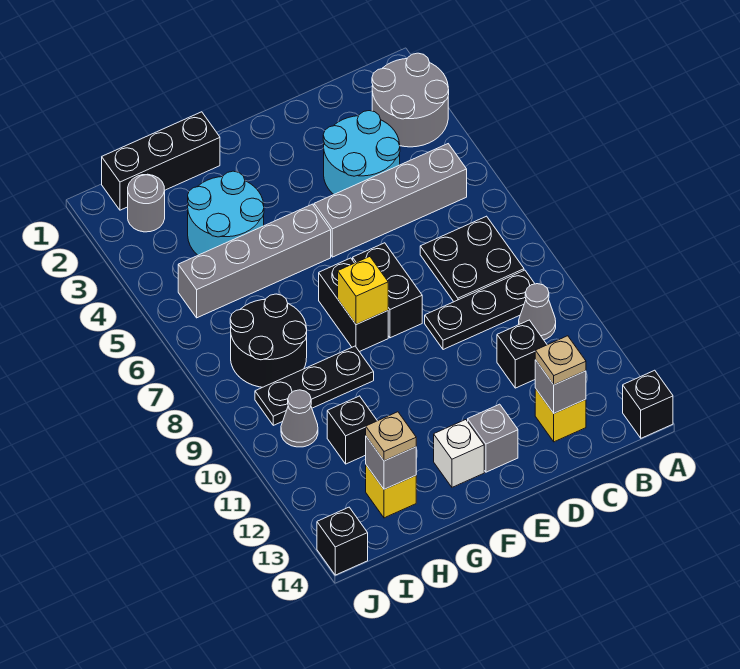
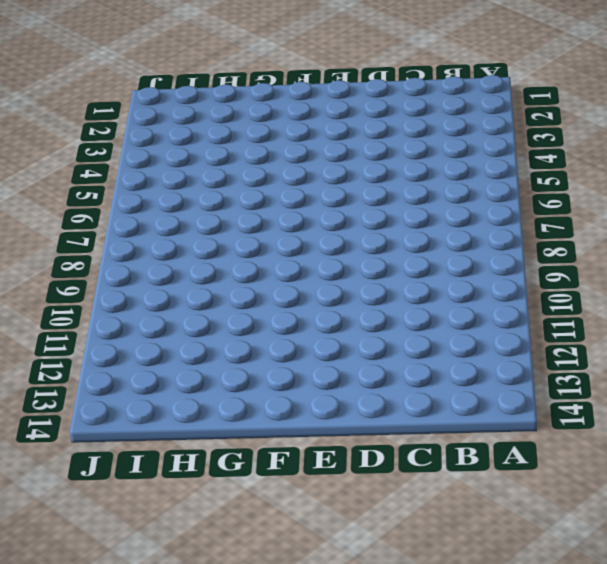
none -> grey round brick A2:B3 level 1
none -> black brick A14 level 1
none -> grey brick B5:E5 level 1

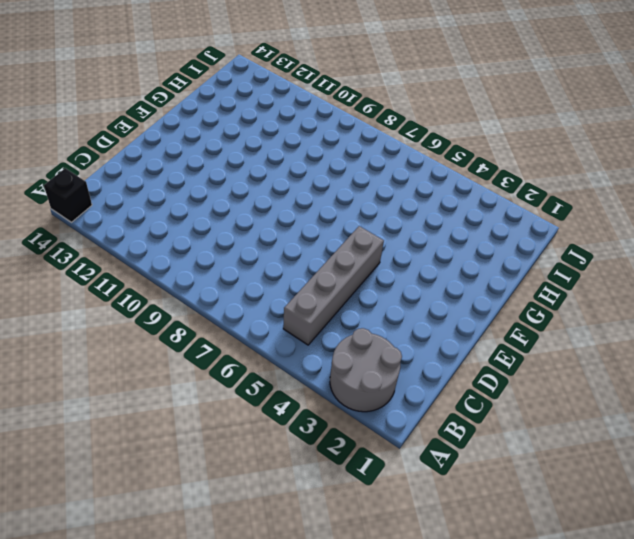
none -> black plate B7:C8 level 1
none -> black plate B9:D9 level 1
none -> grey cone B10 level 1

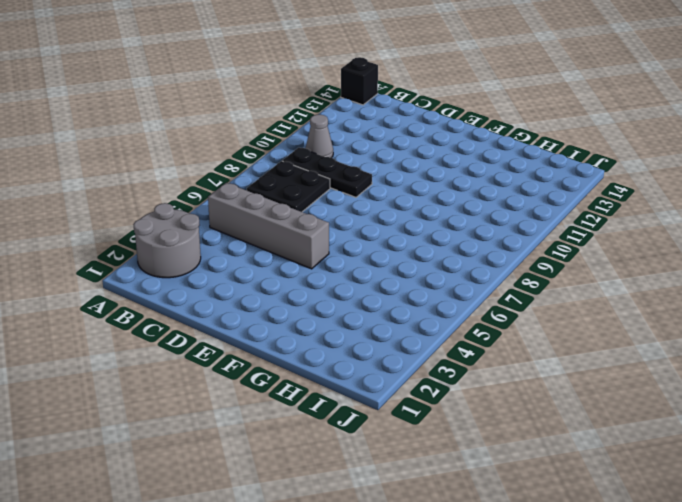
none -> cyan round brick C3:D4 level 1
none -> black brick C11 level 1
none -> yellow brick C13 level 1

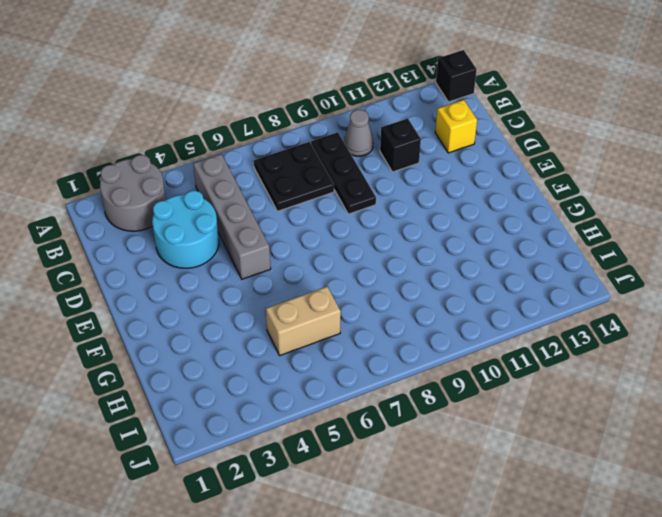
tan brick H5:H6 level 1 -> grey brick F5:I5 level 1
none -> black brick E7:E8 level 1
none -> grey brick E13 level 1
none -> black brick F7:F8 level 1

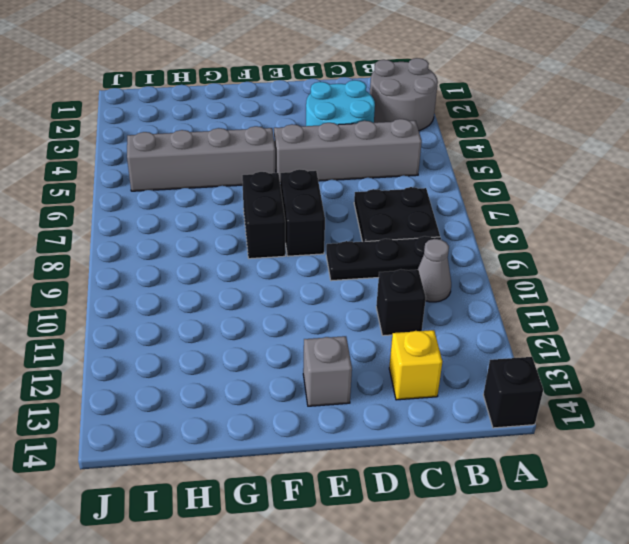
none -> white brick F13 level 1
none -> black brick G1:I1 level 1
none -> cyan round brick G3:H4 level 1

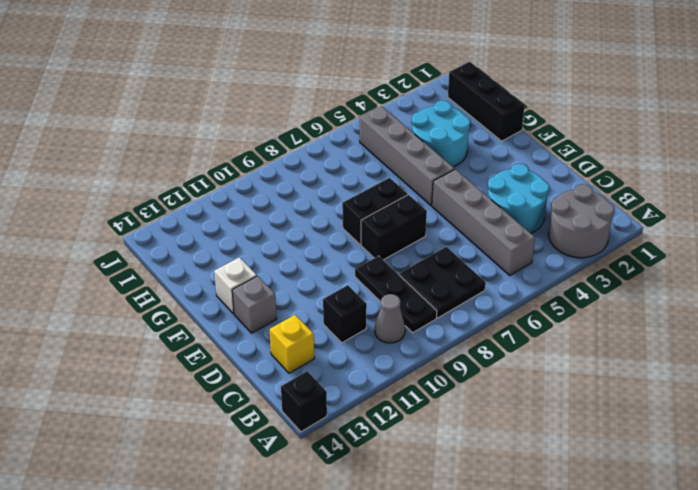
none -> black plate G9:I9 level 1
none -> black round brick H7:I8 level 1
none -> black brick H11 level 1

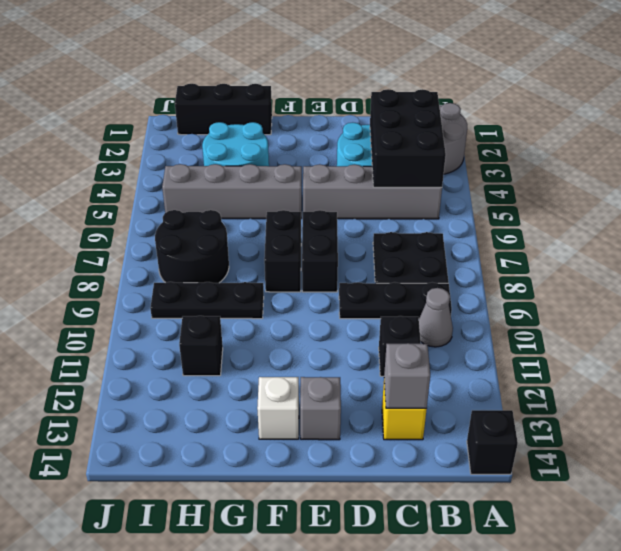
black brick B3:C5 level 2 -> none
none -> yellow brick H13 level 1
none -> grey round brick I2 level 1
none -> grey cone I10 level 1

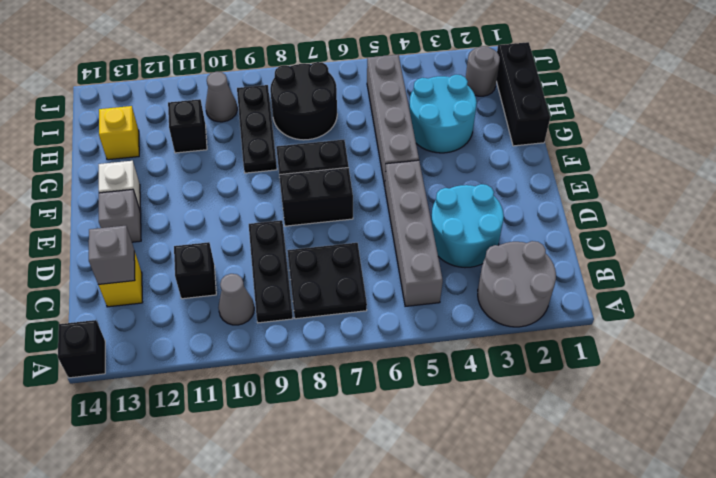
none -> black brick J14 level 1
none -> yellow brick F8 level 2
none -> grey brick H13 level 2

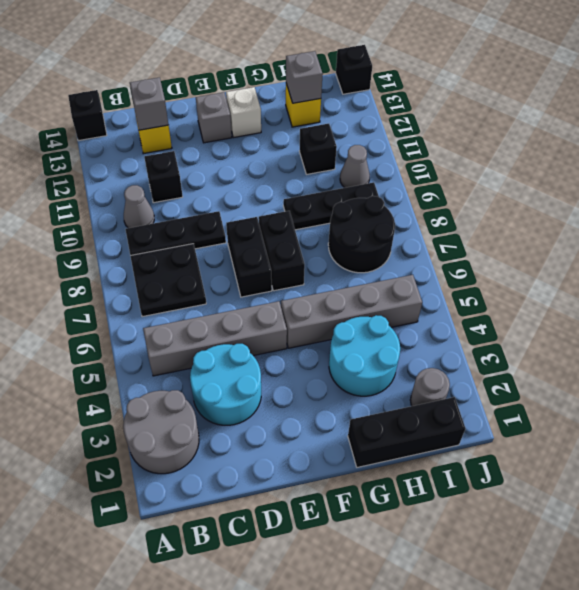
none -> yellow brick F8 level 2
none -> tan plate C13 level 3
none -> tan plate H13 level 3

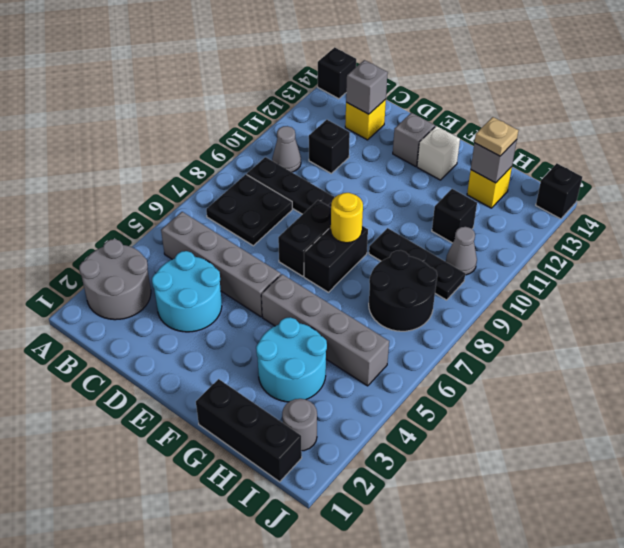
yellow round brick F8 level 2 -> yellow brick F8 level 2
none -> tan plate C13 level 3

